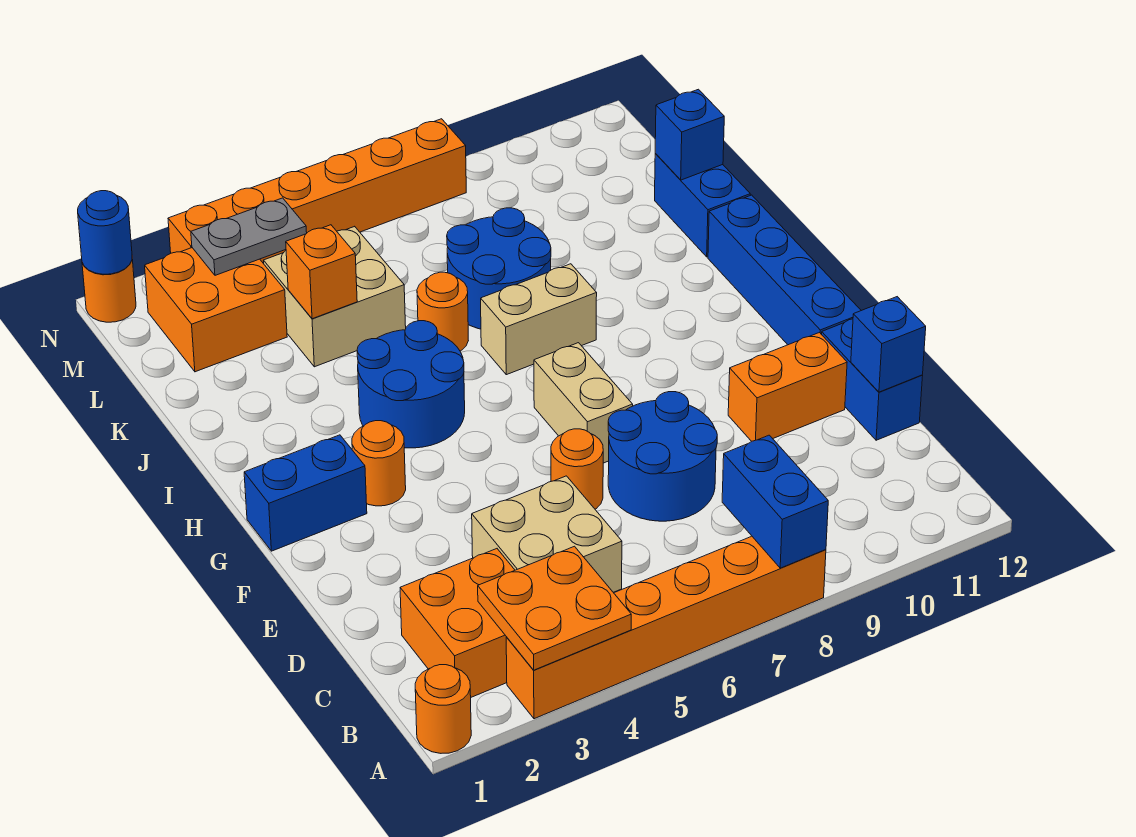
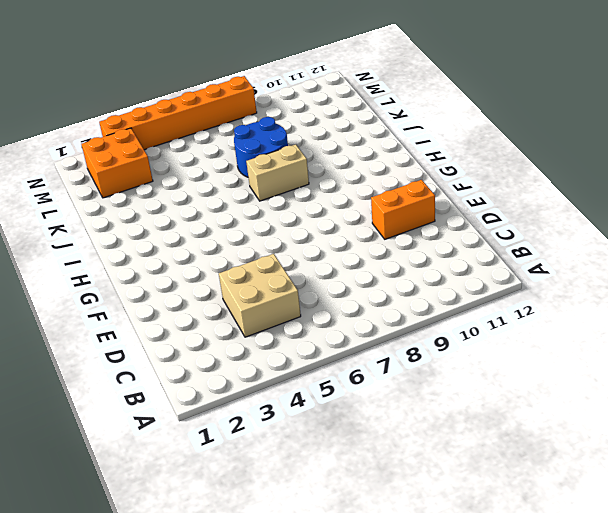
none -> orange round brick A1 level 1
none -> orange brick A3:A8 level 1
none -> orange brick B2:C3 level 1

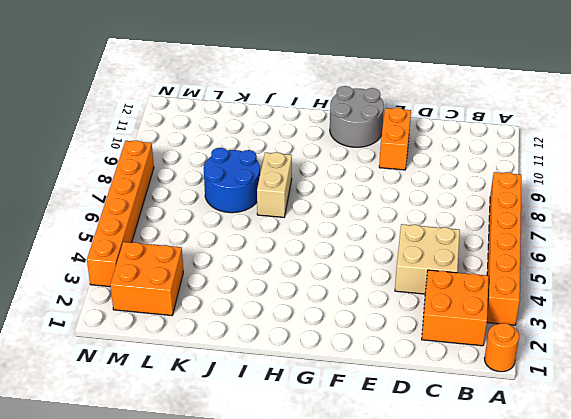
grey round brick F11:G12 level 1 -> blue brick F12:I12 level 1
none -> blue round brick D7:E8 level 1
none -> blue brick D12:E12 level 1
none -> orange round brick E6 level 1

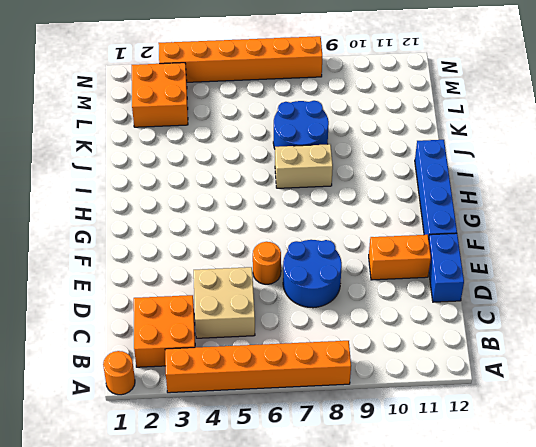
none -> tan brick F7:G7 level 1
none -> blue brick G1:G2 level 1
none -> orange round brick G3 level 1

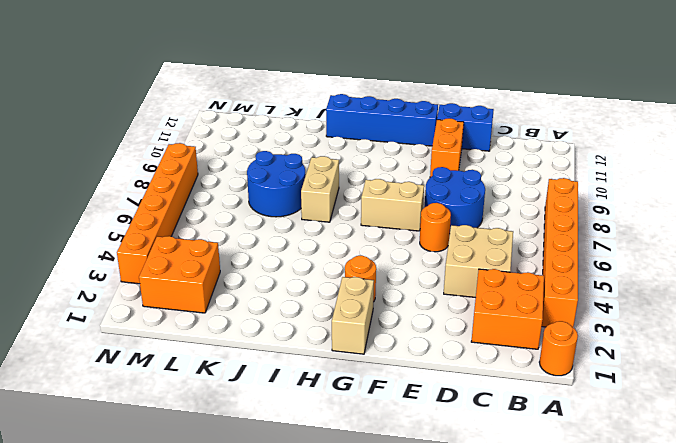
tan brick G1:G2 level 1 -> blue brick G1:G2 level 1
none -> blue round brick H4:I5 level 1
none -> orange round brick J6 level 1
none -> blue brick J12:K12 level 1

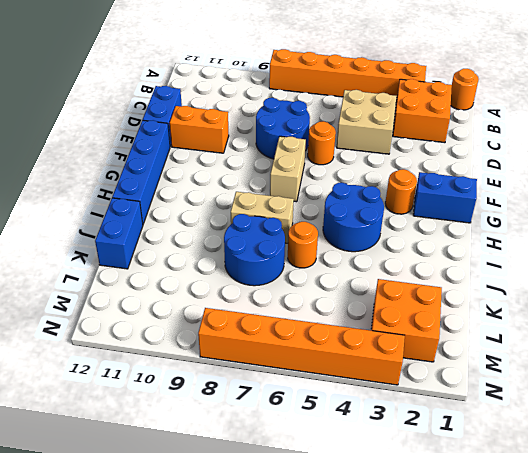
none -> tan brick K4:L5 level 1
none -> orange round brick N1 level 1
none -> orange plate A3:B4 level 2

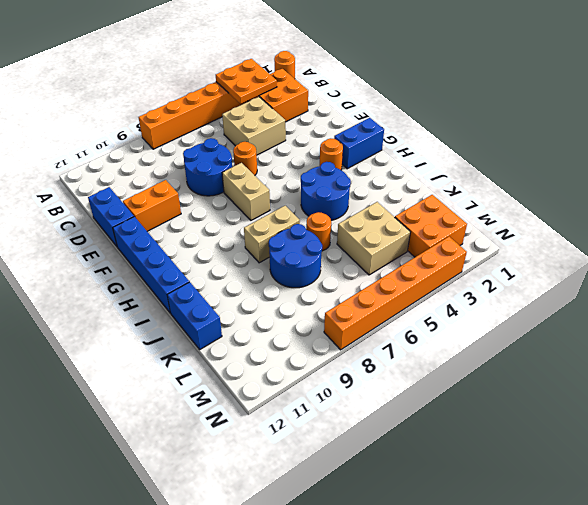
none -> orange round brick N1 level 1
none -> blue brick A8:B8 level 2
none -> blue brick D12 level 2

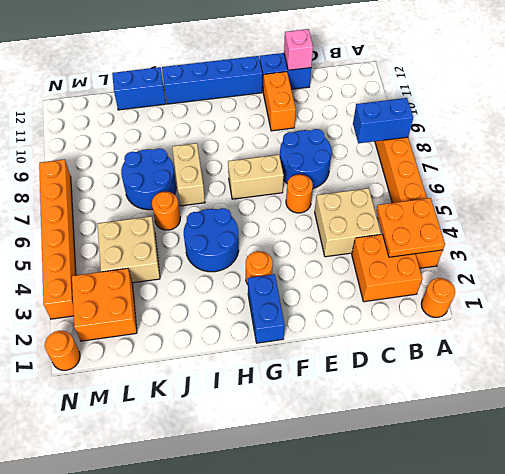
pink brick D12 level 2 -> blue brick D12 level 2
none -> orange brick K4 level 2
none -> blue brick K12 level 2
none -> grey plate M3:M4 level 2

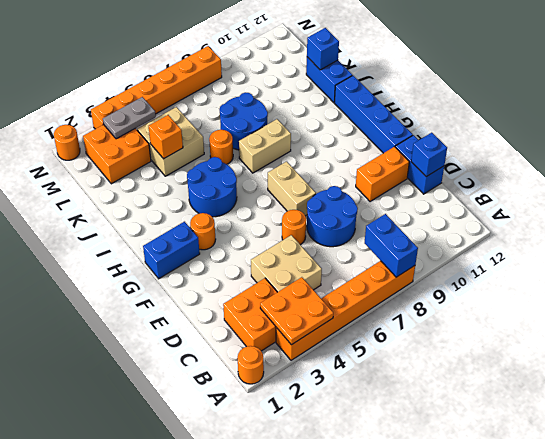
none -> blue round brick N1 level 2

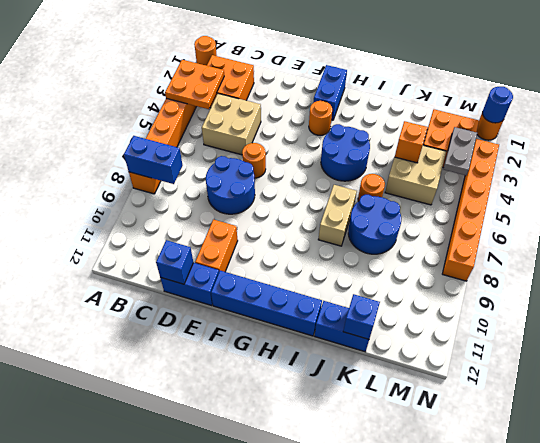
none -> tan brick F7:G7 level 1

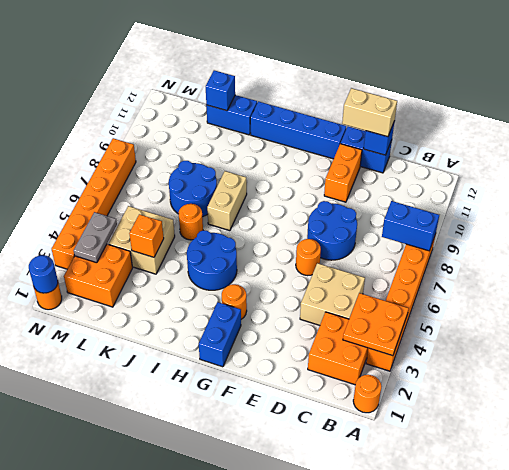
tan brick D12:E12 level 3 -> tan brick F7:G7 level 1

